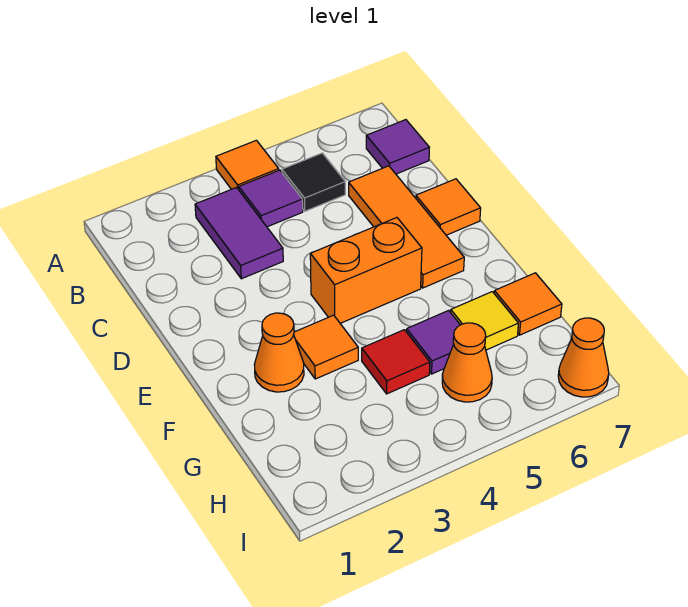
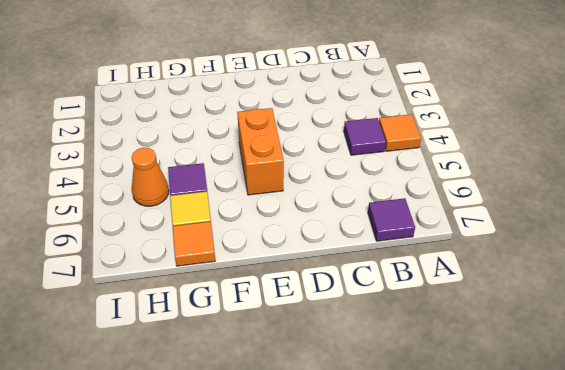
none -> purple tile B3:C3 level 1
none -> black tile B5 level 1
none -> orange tile C6:E6 level 1

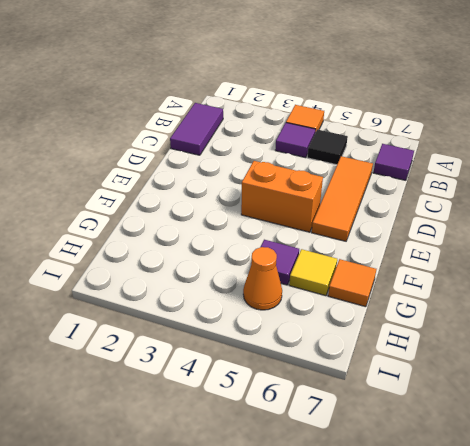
purple tile B1:C1 level 1 -> purple tile B3:C3 level 1
none -> orange tile D7 level 1
none -> orange cone F2 level 1
none -> orange tile F3 level 1

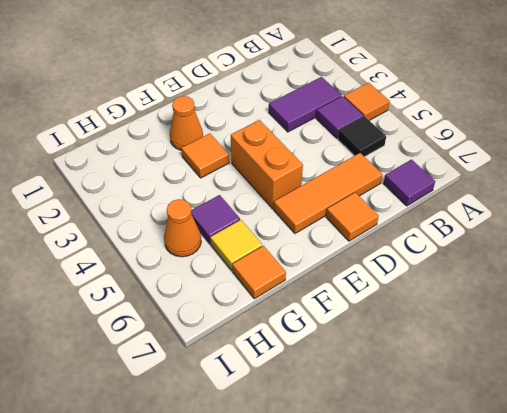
none -> red tile G4 level 1
none -> orange cone I7 level 1

